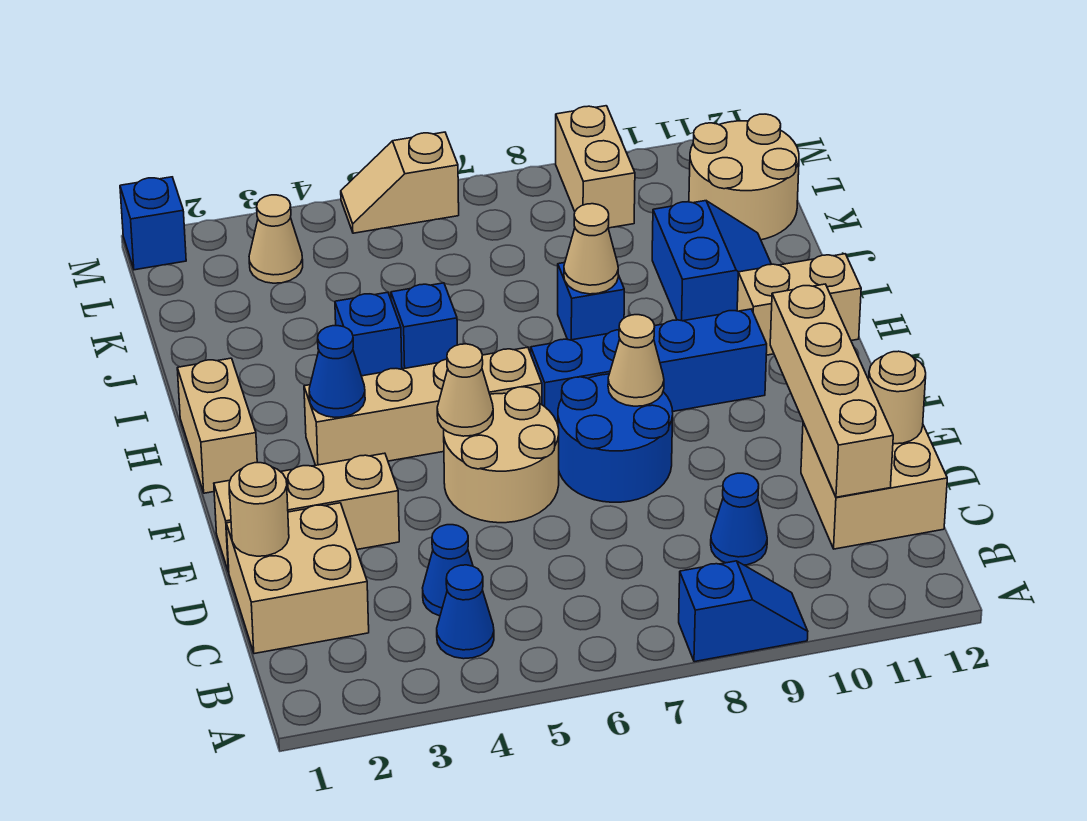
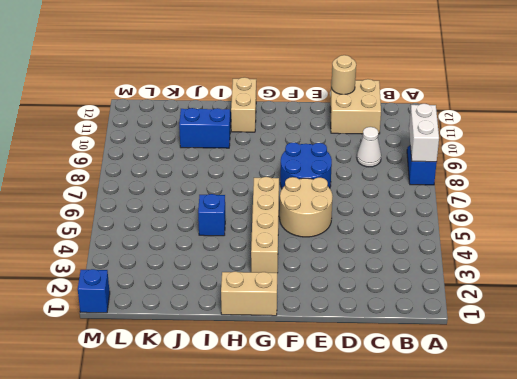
white brick A8:A9 level 2 -> none
white cone C9 level 1 -> blue cone C9 level 1
none -> blue cone B4 level 1
none -> tan brick C1:D2 level 1
none -> blue cone C4 level 1

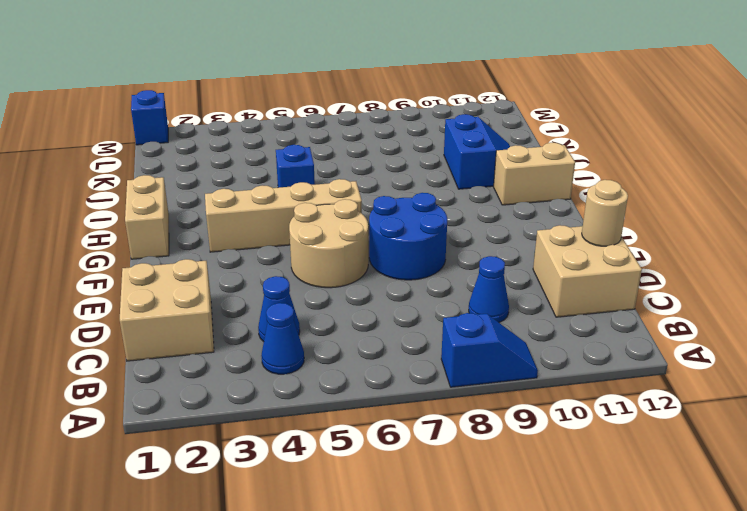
none -> tan brick E1:E3 level 1
none -> blue brick G7:G10 level 1
none -> blue brick I4 level 1

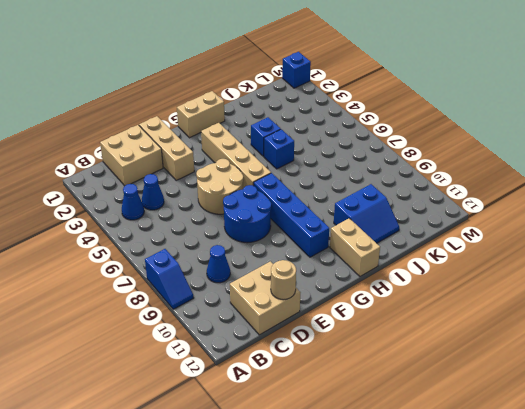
none -> blue brick I8 level 1
none -> tan round brick K11:L12 level 1
none -> tan cone L3 level 1

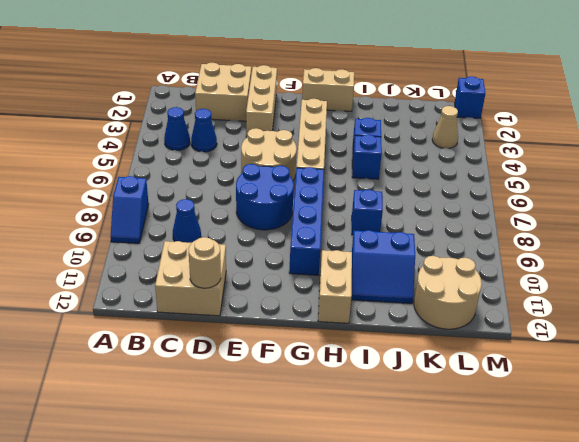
none -> tan brick L9:M9 level 1
none -> tan slope M5:M6 level 1 top 6
none -> tan brick C11:F11 level 2

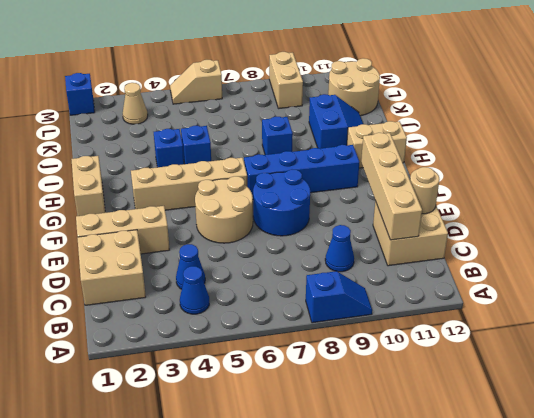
none -> tan round brick D1 level 2
none -> tan cone F5 level 2
none -> tan cone F8 level 2

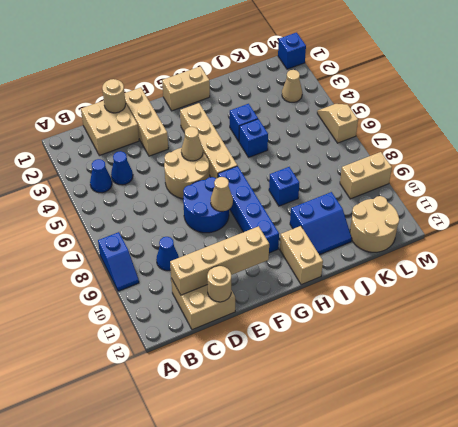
none -> blue cone G3 level 2
none -> tan cone I8 level 2

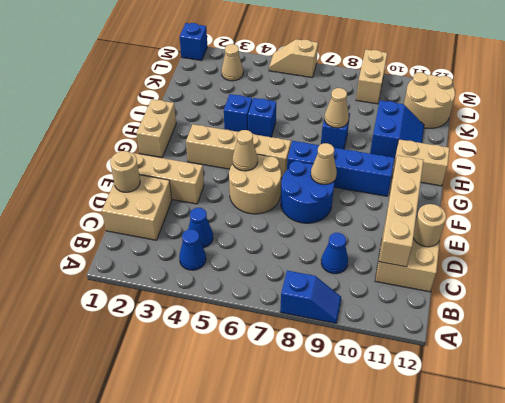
none -> blue cone G3 level 2

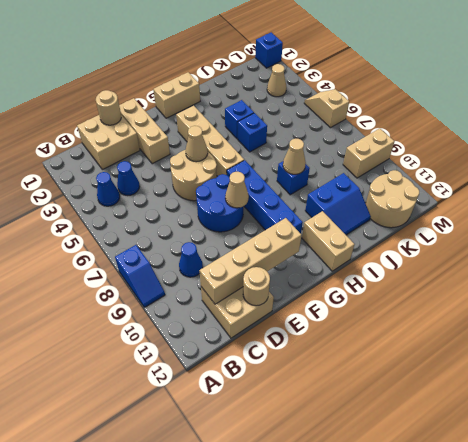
none -> blue cone G3 level 2

